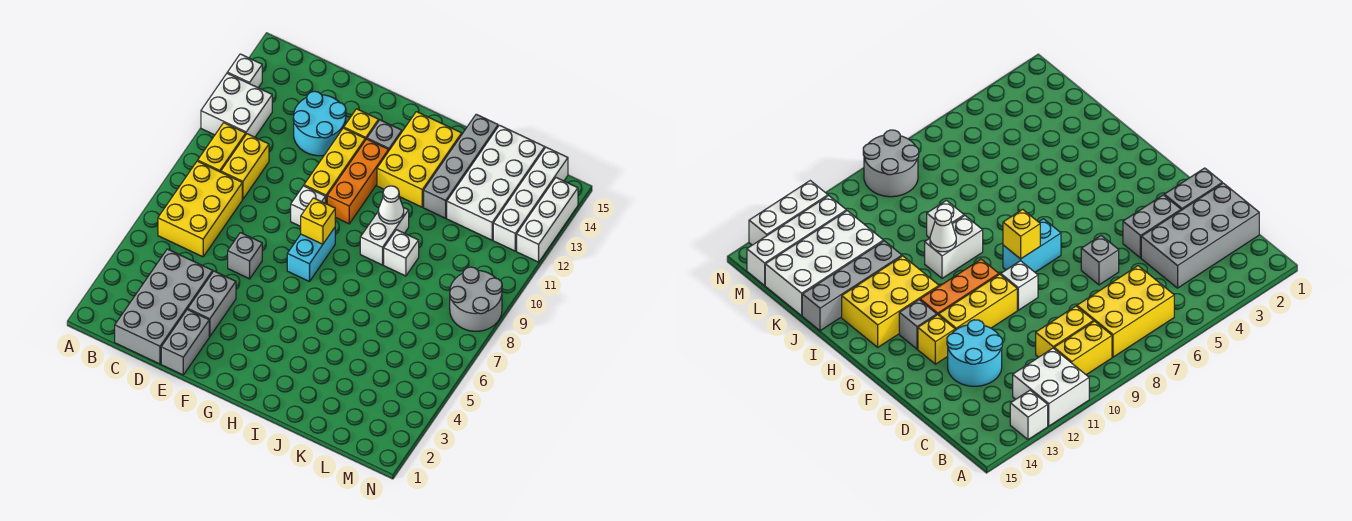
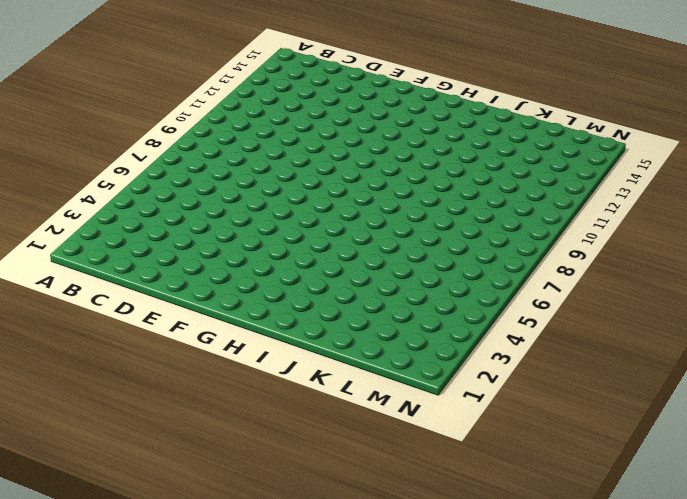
none -> white brick A11:B12 level 1
none -> white brick A13 level 1
none -> yellow brick B6:C8 level 1

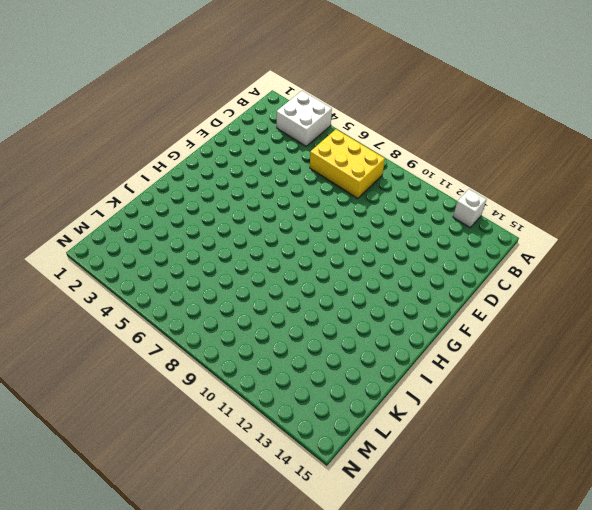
white brick A3:B4 level 1 -> white brick A11:B12 level 1
none -> yellow brick B9:B10 level 1
none -> grey brick C1:D4 level 1
none -> yellow brick C9:C10 level 1

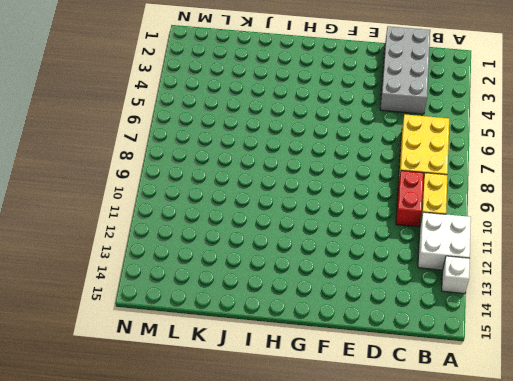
red brick C9:C10 level 1 -> yellow brick C9:C10 level 1
none -> cyan round brick D12:E13 level 1
none -> grey brick E1:E2 level 1
none -> grey brick E3:E4 level 1

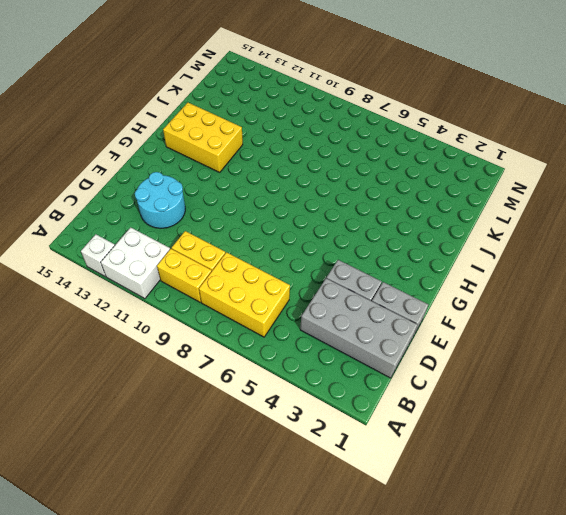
none -> grey brick E6 level 1
none -> white brick F9 level 1
none -> yellow brick F10:F12 level 1

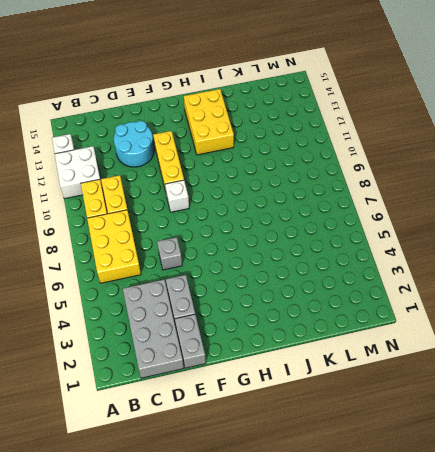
none -> yellow brick F13 level 1
none -> cyan brick G7:G8 level 1
none -> orange brick G10:G12 level 1

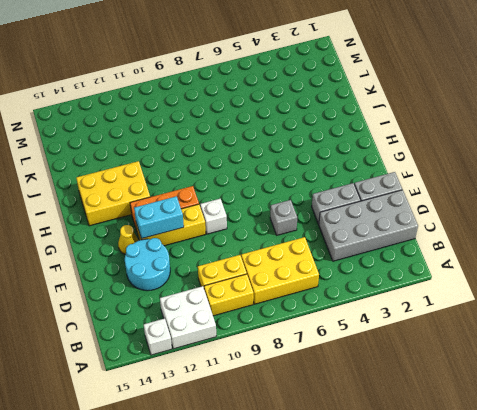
cyan brick F11:F12 level 2 -> cyan brick G7:G8 level 1
yellow cone F13 level 1 -> yellow brick F13 level 1
none -> grey brick G13 level 1
none -> white brick I9:I10 level 1
none -> white brick J9 level 1

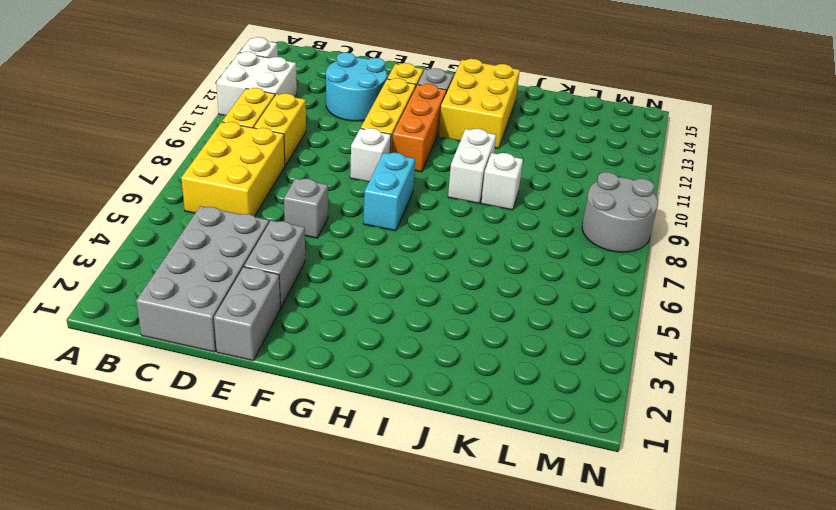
none -> grey brick J12:J15 level 1
none -> white brick K12:L15 level 1
none -> white brick M12:M15 level 1

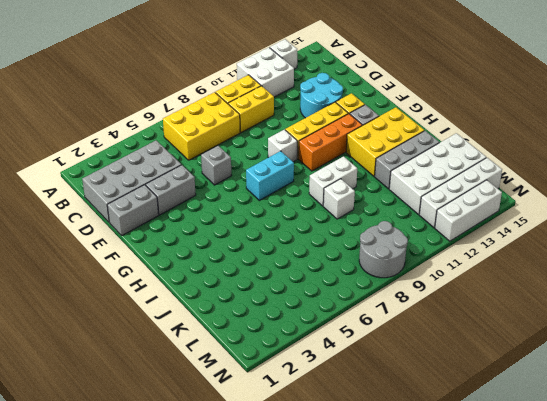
grey brick J12:J14 level 1 -> grey brick J12:J15 level 1
none -> yellow brick G8 level 2
none -> white cone I10 level 2

